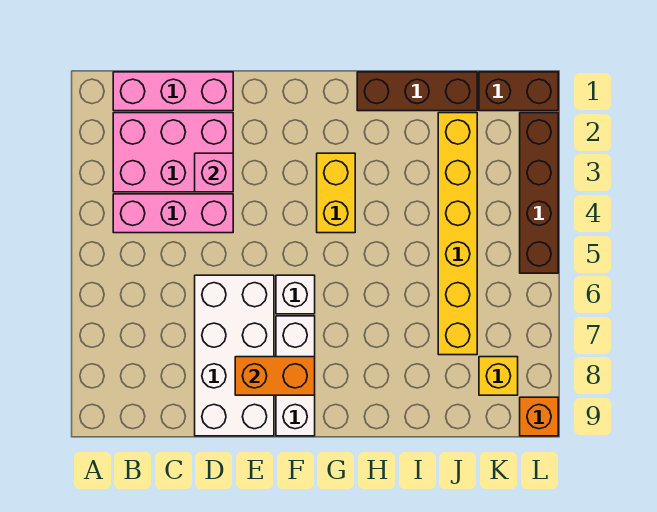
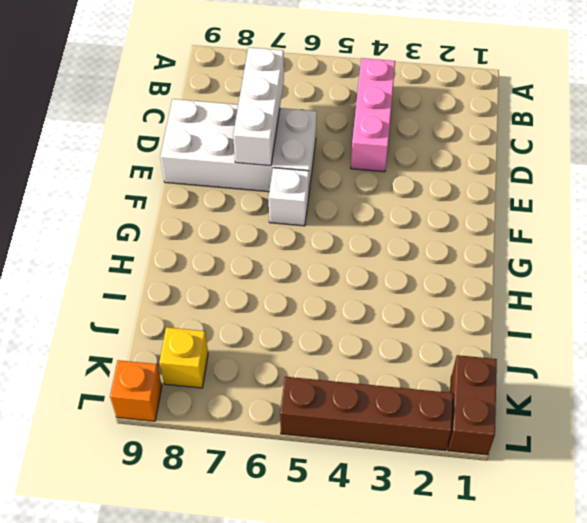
white brick C7:E7 level 2 -> white brick F7:F9 level 1
none -> pink brick B1:D1 level 1
none -> pink brick B2:D3 level 1
none -> yellow brick G3:G4 level 1

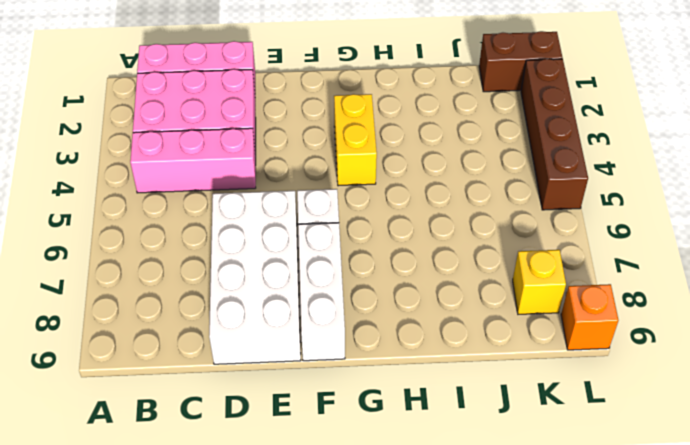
none -> brown brick H1:J1 level 1
none -> yellow brick J2:J7 level 1
none -> pink brick D3 level 2

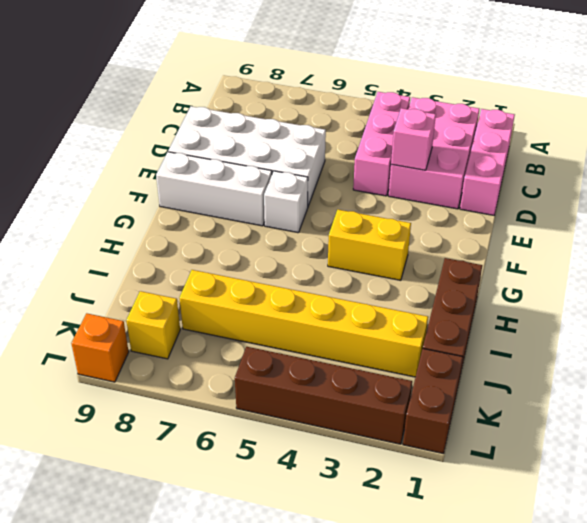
none -> orange brick E8:F8 level 2

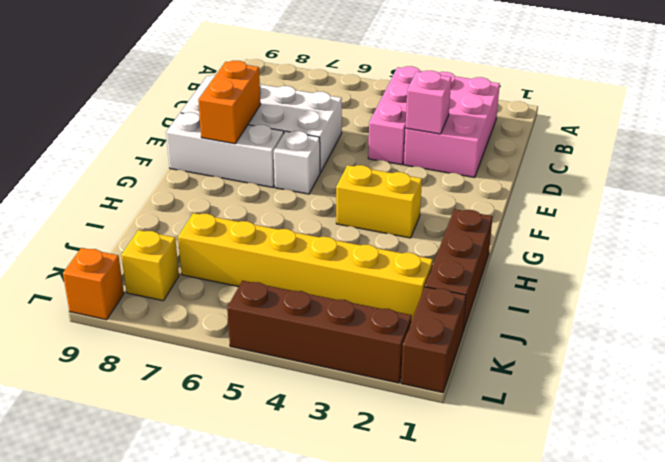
none -> pink brick B1:D1 level 1

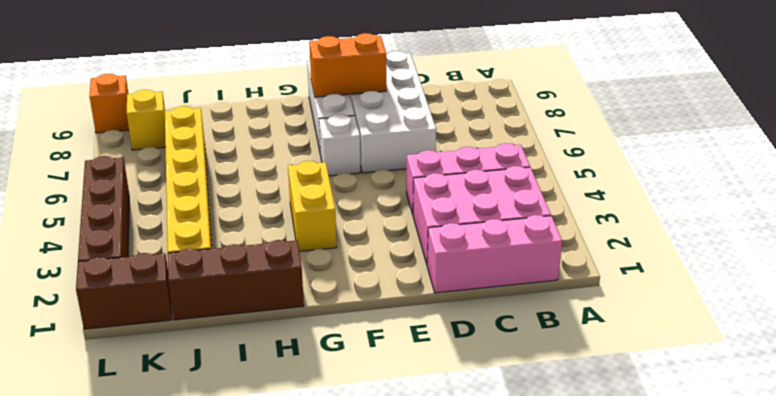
none -> pink brick D3 level 2

